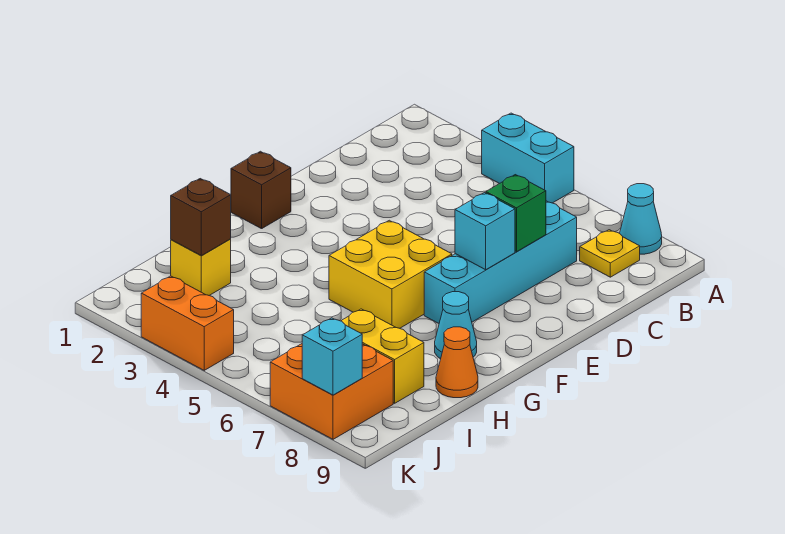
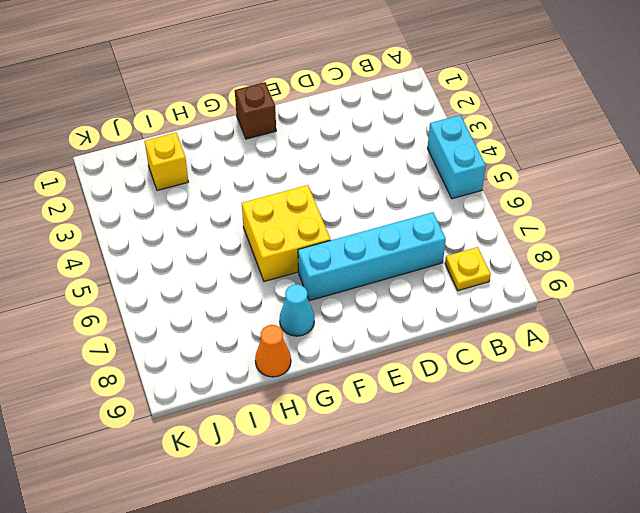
none -> cyan cone A8 level 1
none -> yellow brick I7:I8 level 1
none -> orange brick J7:K8 level 1

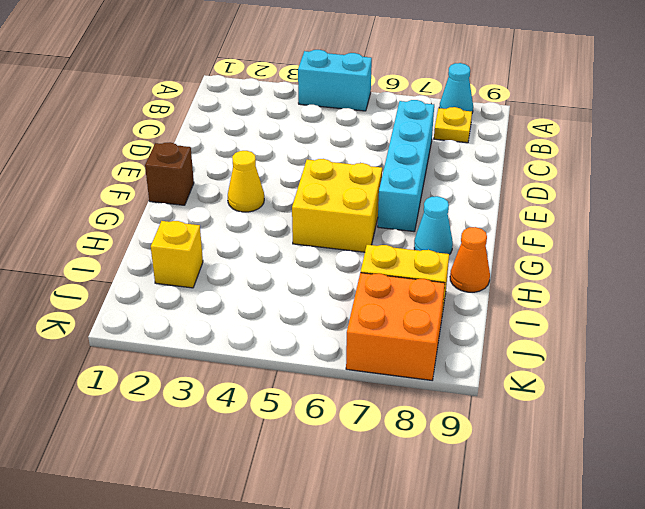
yellow cone F3 level 1 -> none
none -> orange brick K3:K4 level 1
none -> green brick D7 level 2
none -> cyan brick E7 level 2

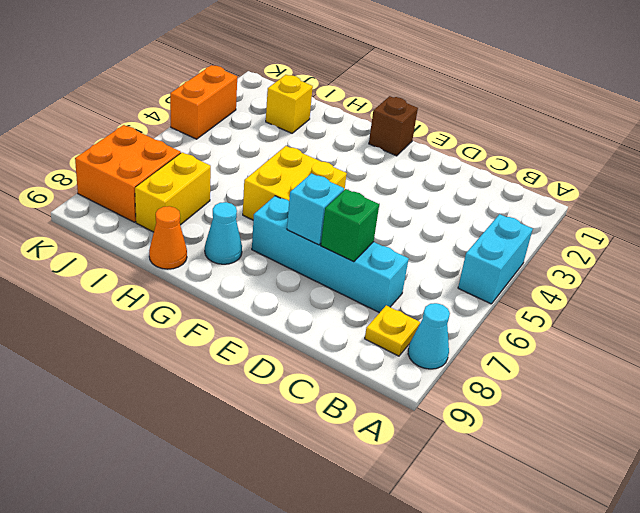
none -> brown brick I2 level 2
none -> cyan brick K8 level 2

